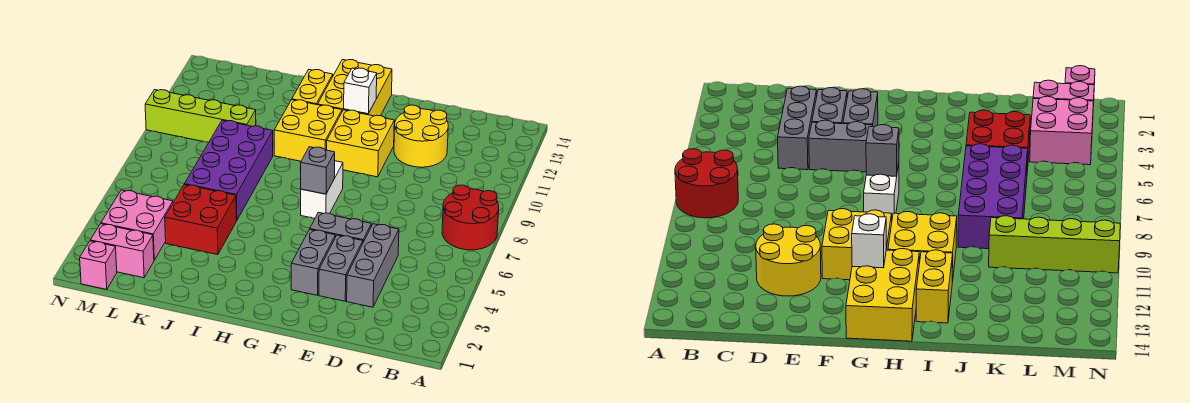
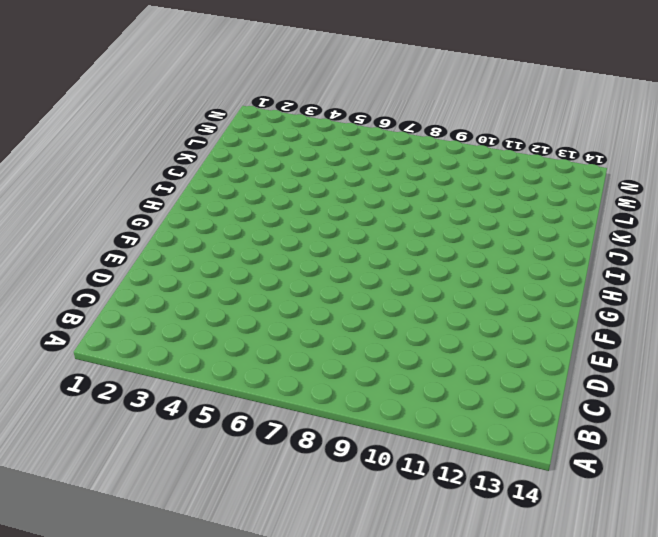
none -> red round brick A7:B8 level 1
none -> grey brick D3:D5 level 1
none -> yellow round brick D11:E12 level 1

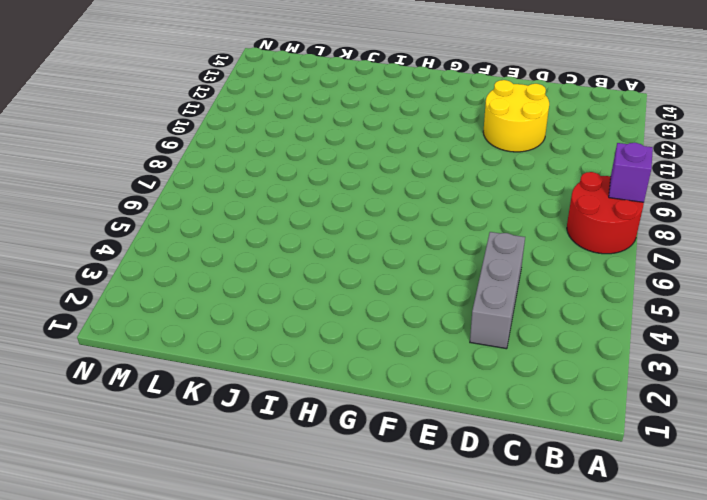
purple brick A8 level 2 -> none
none -> grey brick E3:E4 level 1
none -> grey brick E5:F5 level 1
none -> grey brick F3:F4 level 1

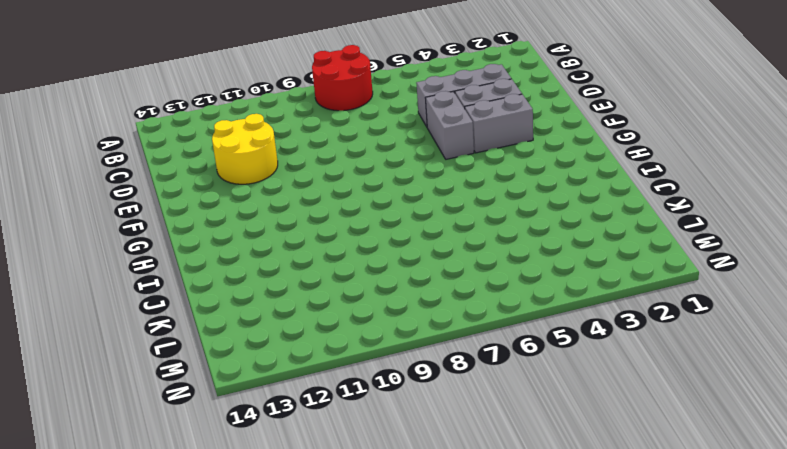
none -> yellow brick F10:G11 level 1
none -> white brick G7:G8 level 1
none -> yellow brick G12:H14 level 1

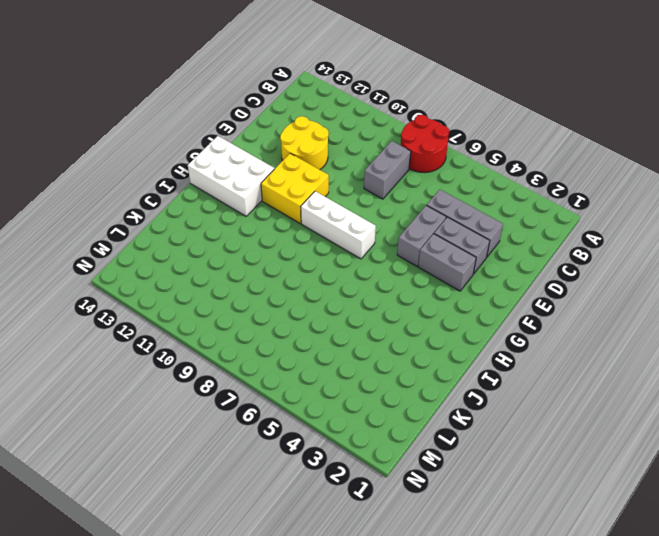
grey brick C8:D8 level 1 -> none
white brick G7:G9 level 1 -> white brick G7:G8 level 1
white brick G12:H14 level 1 -> yellow brick G12:H14 level 1
none -> yellow brick H10:I11 level 1
none -> yellow brick I12:I13 level 1
none -> red brick J4:K5 level 1

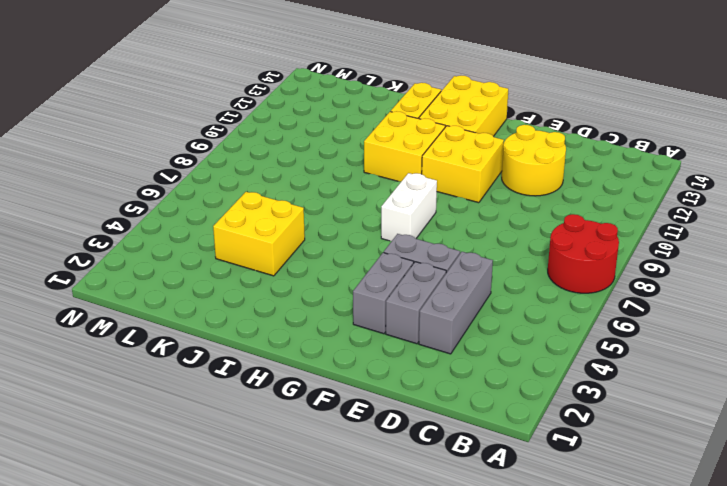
yellow brick J4:K5 level 1 -> red brick J4:K5 level 1
none -> purple brick J6:K9 level 1
none -> lime brick K10:N10 level 1
none -> pink brick L2:M2 level 1

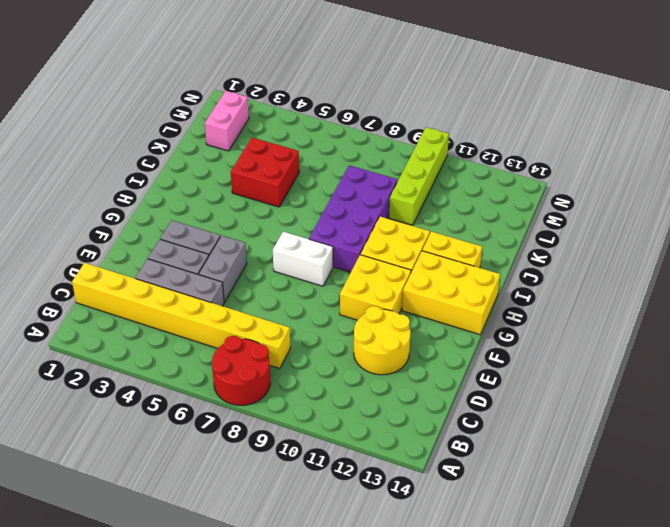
yellow brick C1:C8 level 1 -> none
purple brick H8:K9 level 1 -> purple brick J6:K9 level 1
none -> pink brick L3:M4 level 1
none -> pink brick M1 level 1
none -> grey brick G7 level 2

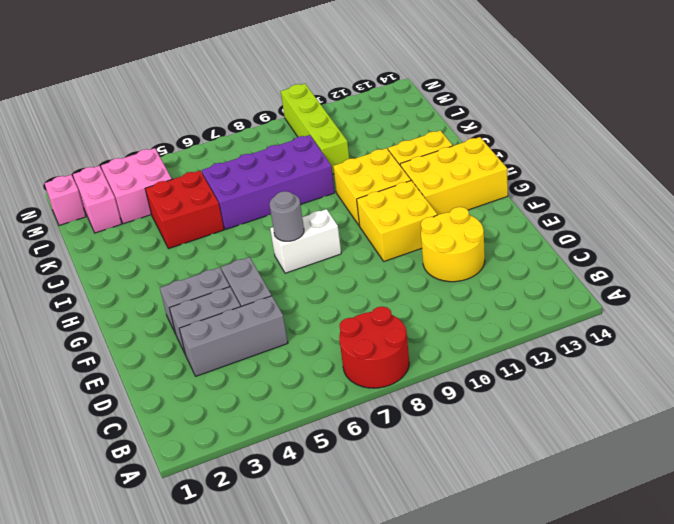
grey round brick G7 level 2 -> grey brick G7 level 2
none -> white brick G12 level 2

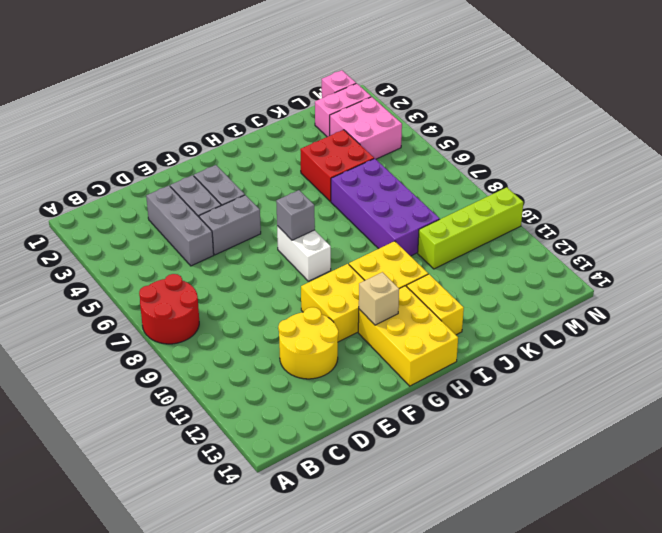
tan brick G12 level 2 -> white brick G12 level 2

